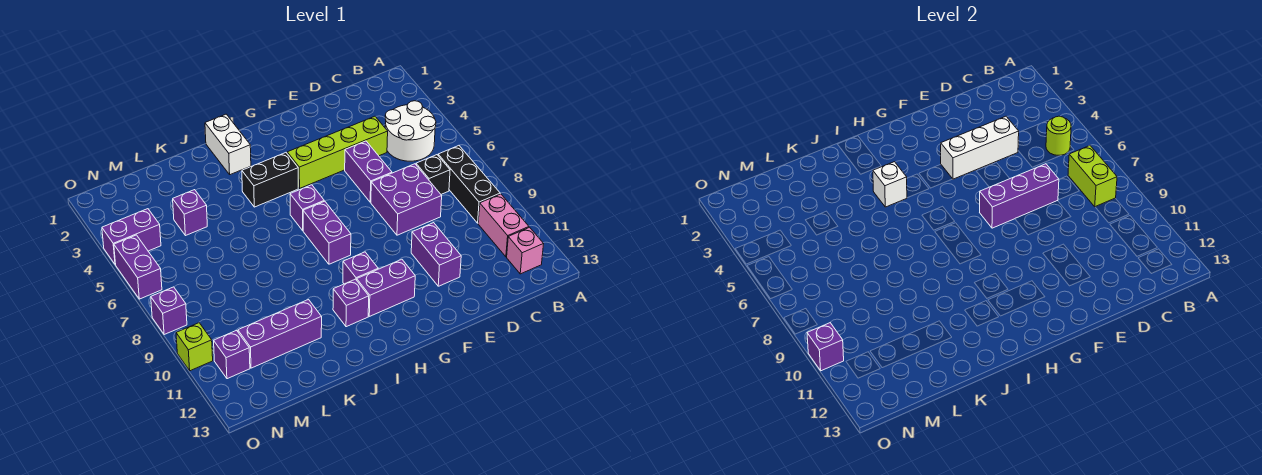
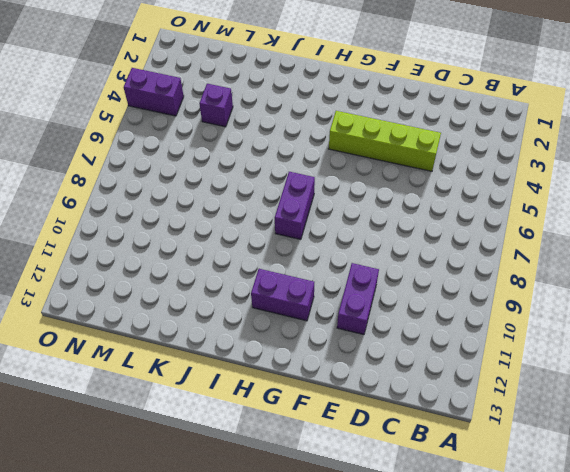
none -> white round brick B4:C5 level 1
none -> black brick B7:B9 level 1
none -> pink brick B10:B11 level 1

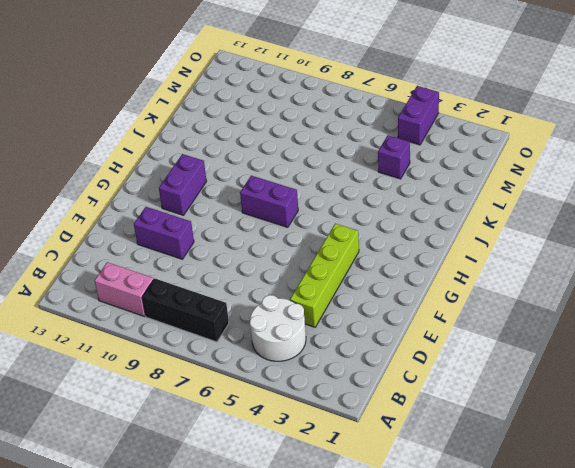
none -> pink brick B12 level 1
none -> black brick C7 level 1
none -> purple brick D7:E8 level 1

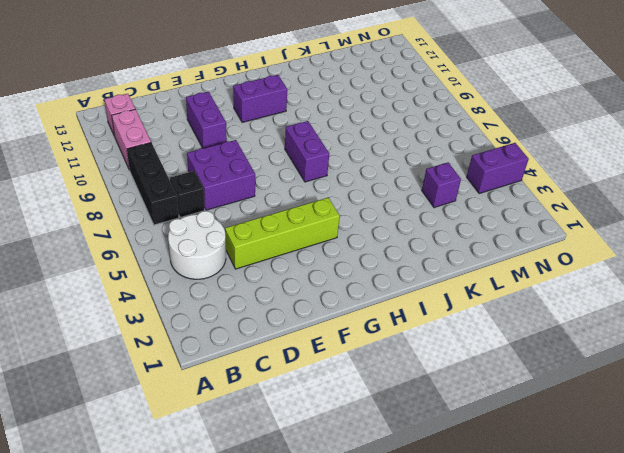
none -> purple brick E5:E6 level 1
none -> black brick H4:I4 level 1
none -> purple brick H6 level 1

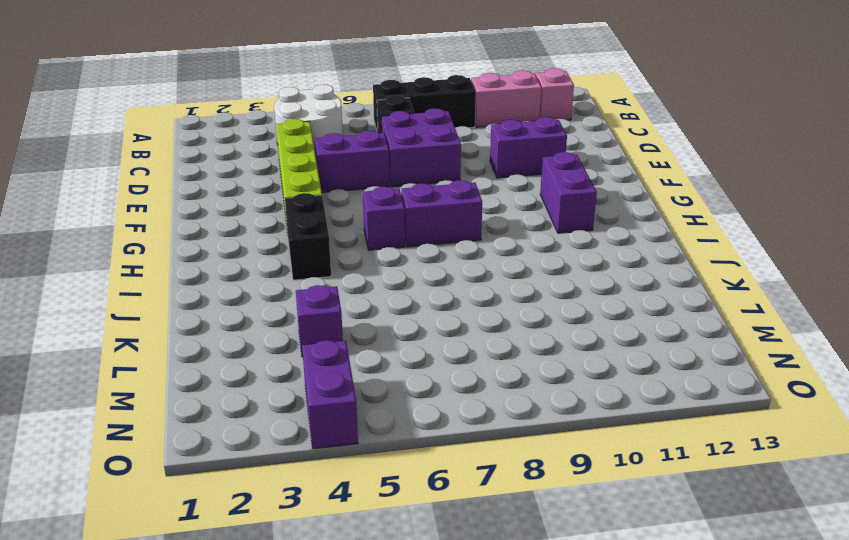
none -> purple brick H10 level 1
none -> white brick I1:I2 level 1
none -> purple brick I11 level 1

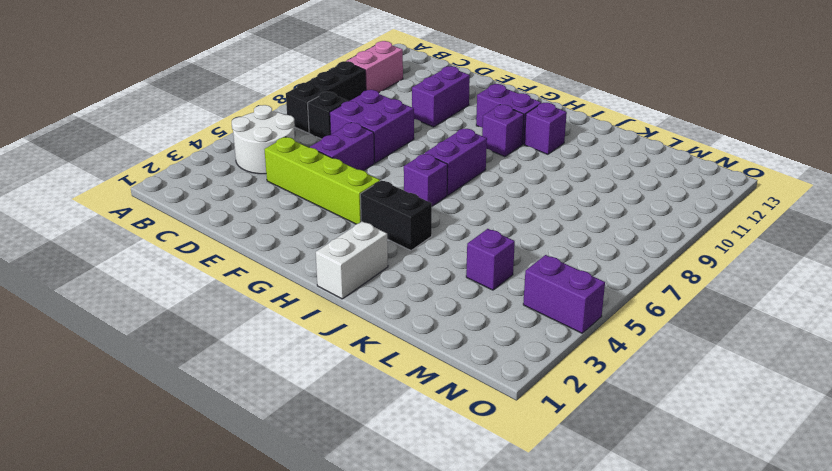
none -> pink brick B12 level 1
none -> purple brick K11:M11 level 1
none -> purple brick N11 level 1

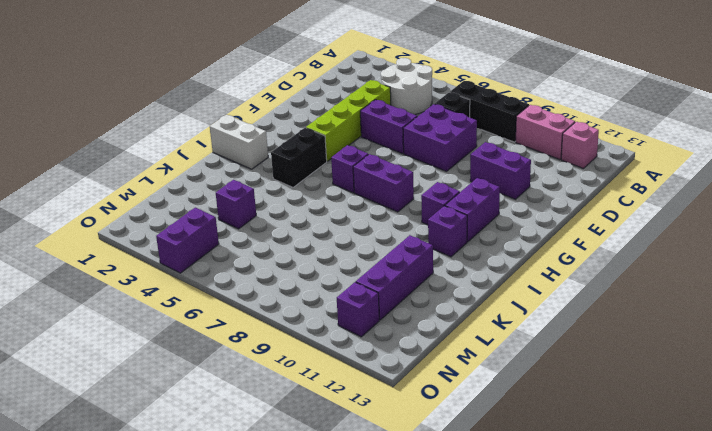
none -> purple brick O5:O6 level 1
none -> purple brick O8 level 1
none -> lime brick O10 level 1

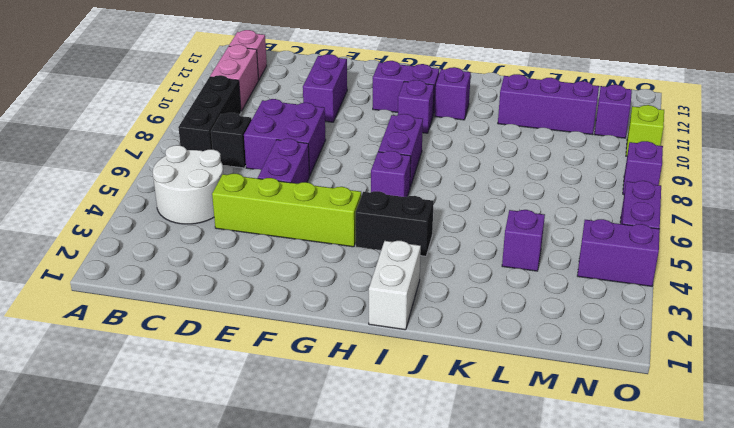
none -> lime round brick B5 level 2
none -> lime brick B7:B8 level 2
none -> white brick D4:F4 level 2

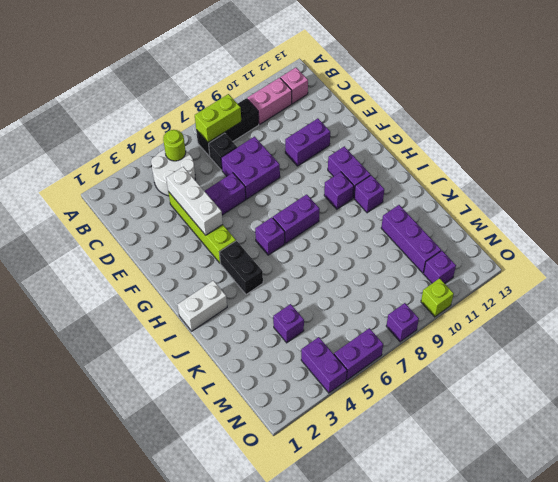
none -> purple brick D7:F7 level 2
none -> white brick I4 level 2
none -> purple brick O10 level 2

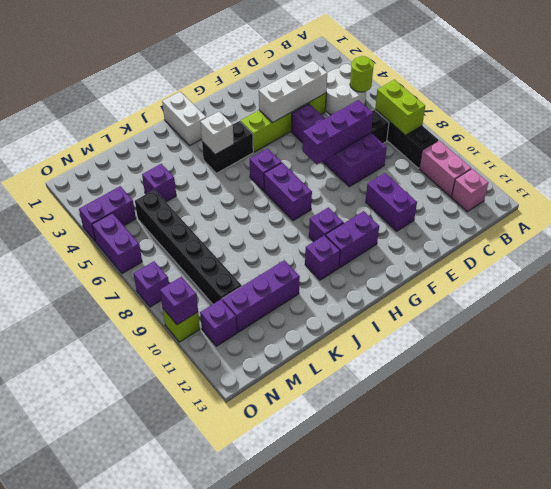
black brick M5:M10 level 1 -> none

